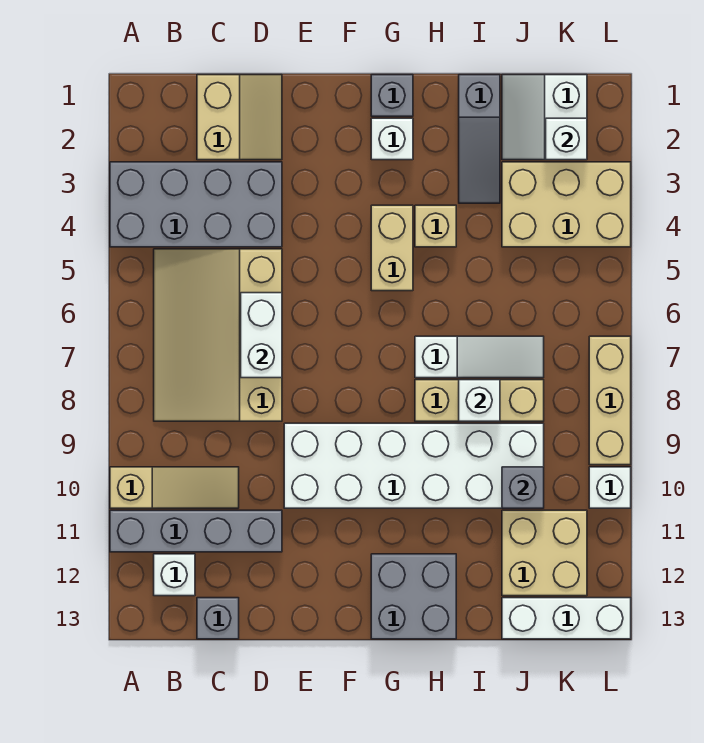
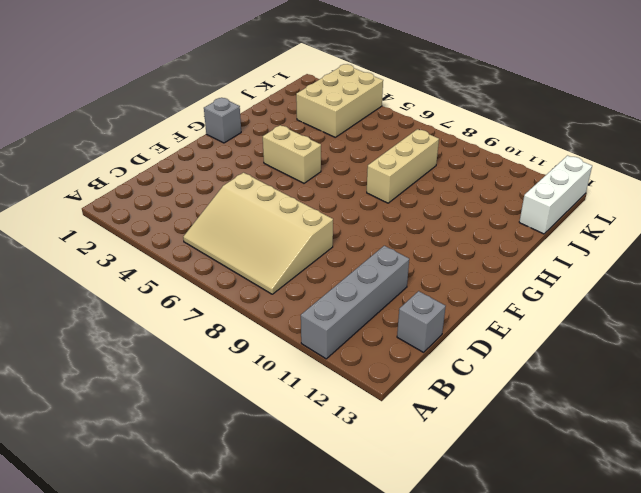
none -> grey brick A3:D4 level 1
none -> tan slope A10:C10 level 1 top A
none -> white brick B12 level 1

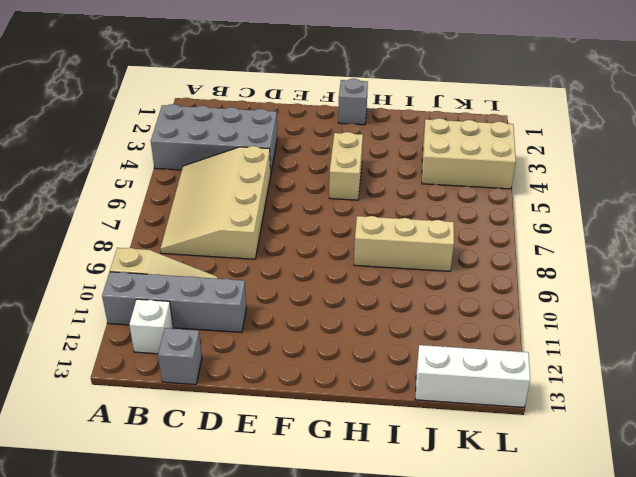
none -> tan slope C1:D2 level 1 top C
none -> white brick E9:J10 level 1
none -> white brick G2 level 1

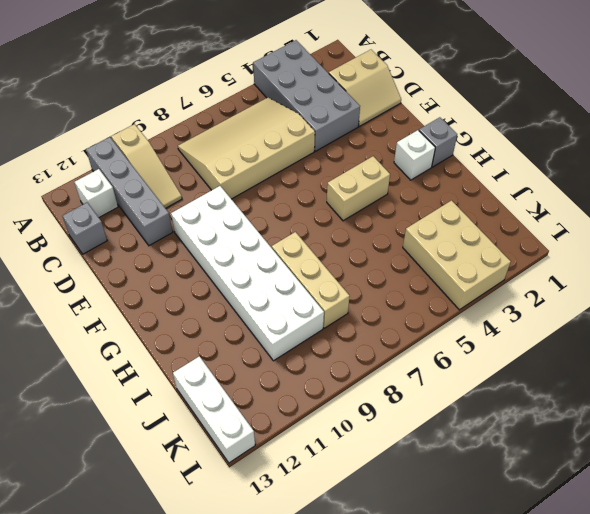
none -> grey brick G12:H13 level 1
none -> tan brick H4 level 1
none -> white slope H7:J7 level 1 top H

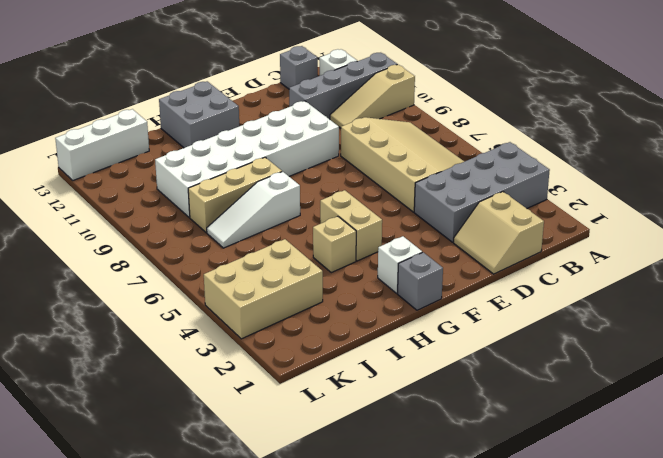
none -> grey slope I1:I3 level 1 top 1
none -> white slope J1:K2 level 1 top K
none -> tan brick J11:K12 level 1

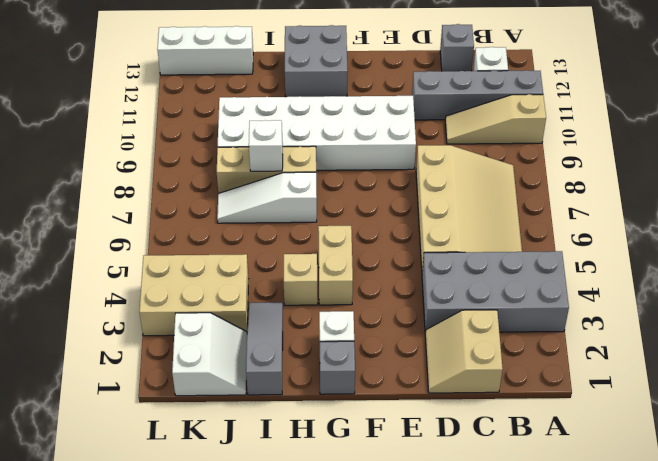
none -> tan brick J11:K12 level 1
none -> tan brick L7:L9 level 1
none -> white brick L10 level 1

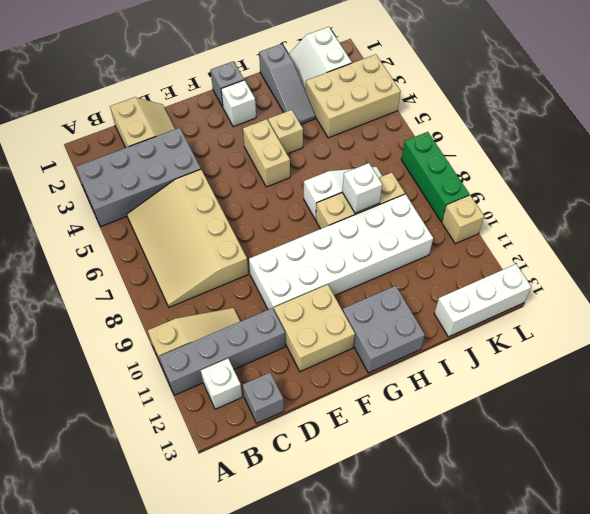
tan brick E11:F12 level 1 -> tan brick J11:K12 level 1
green brick L7:L9 level 1 -> tan brick L7:L9 level 1
tan brick L10 level 1 -> white brick L10 level 1
none -> white brick D6:D7 level 2
none -> grey brick J10 level 2
none -> white brick K2 level 2

